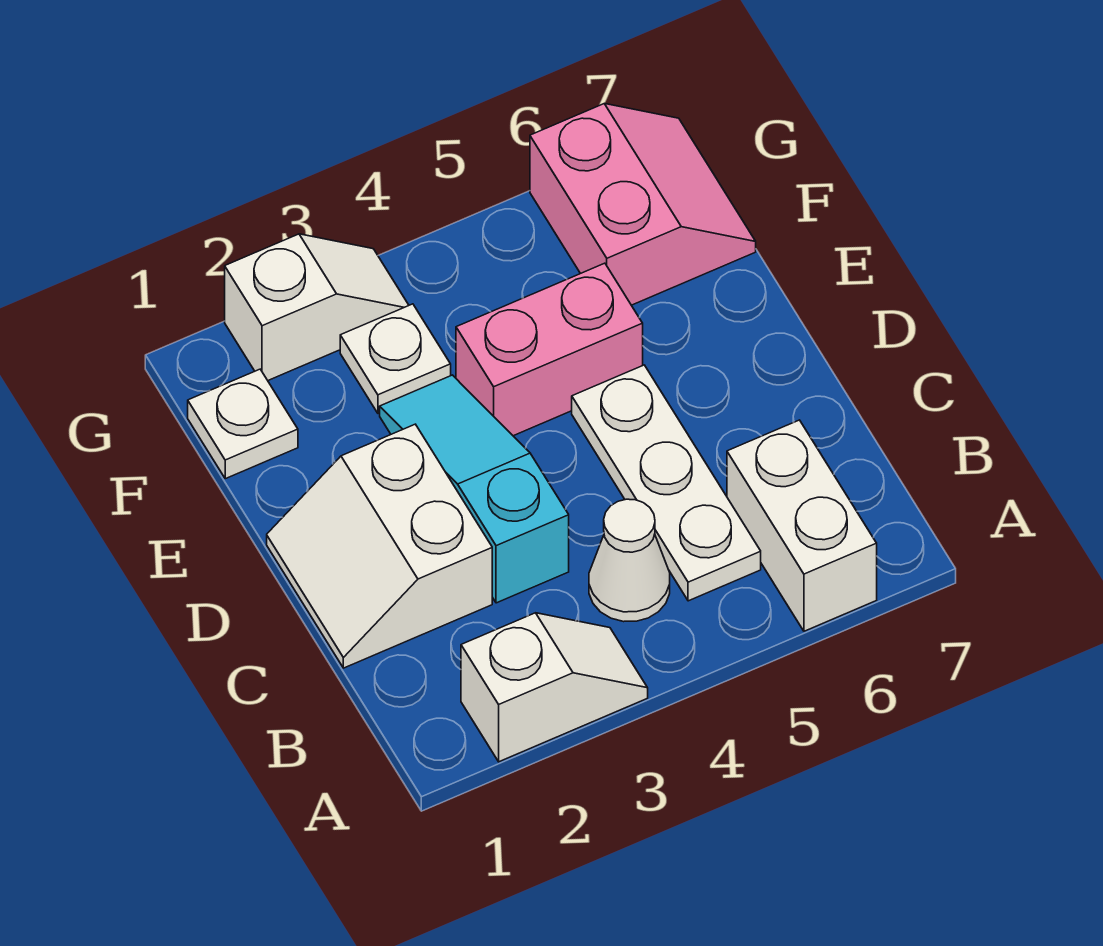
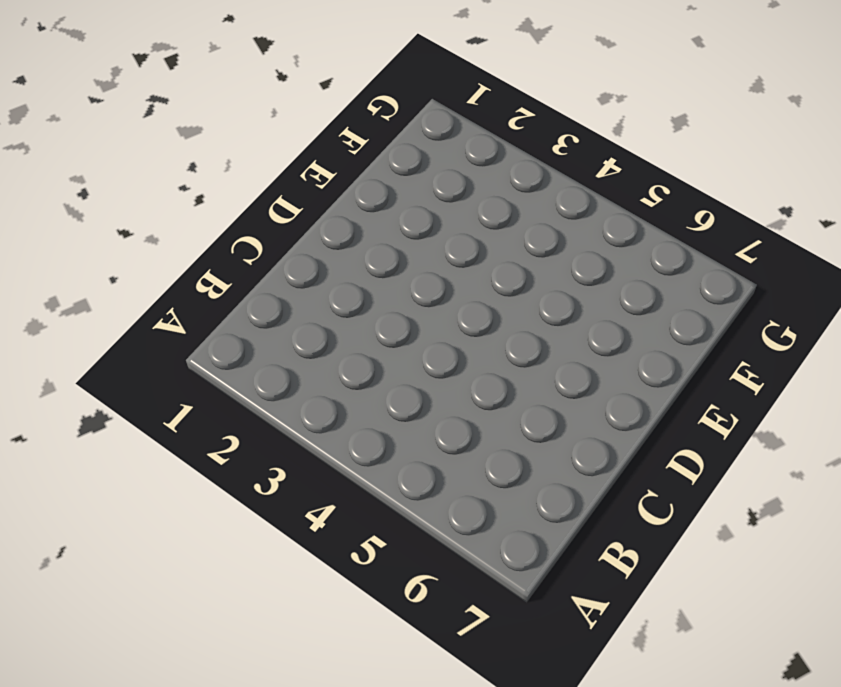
none -> white slope A2:A3 level 1 top 2
none -> white brick A6:B6 level 1

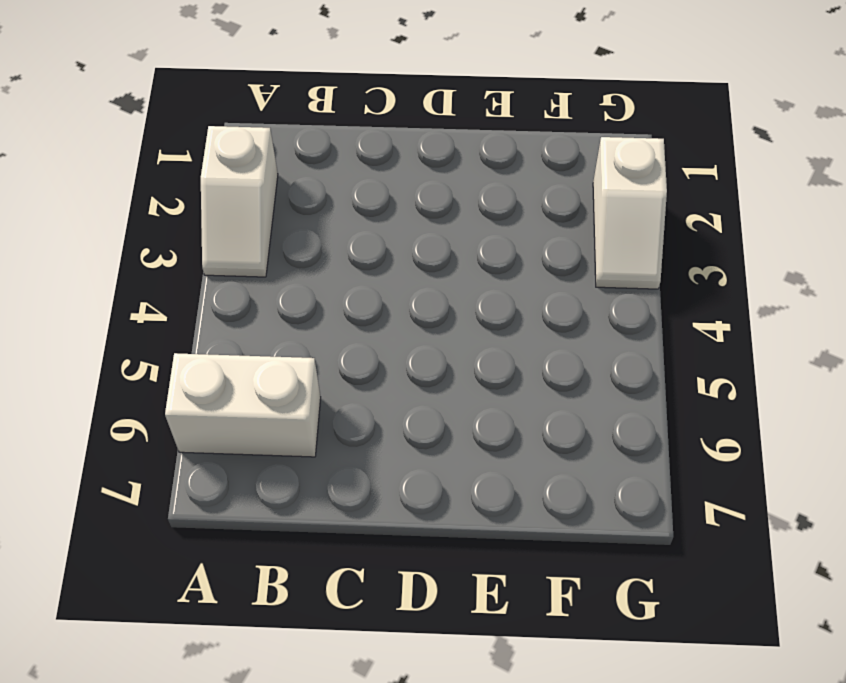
none -> white cone B4 level 1
none -> white plate B5:D5 level 1

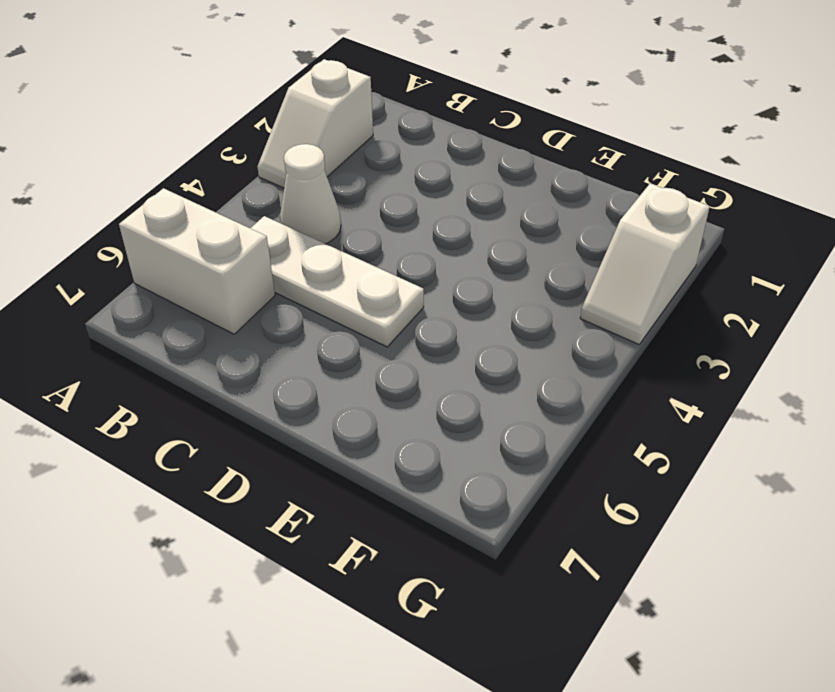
none -> white slope C1:D2 level 1 top 2
none -> cyan slope C3:E3 level 1 top C

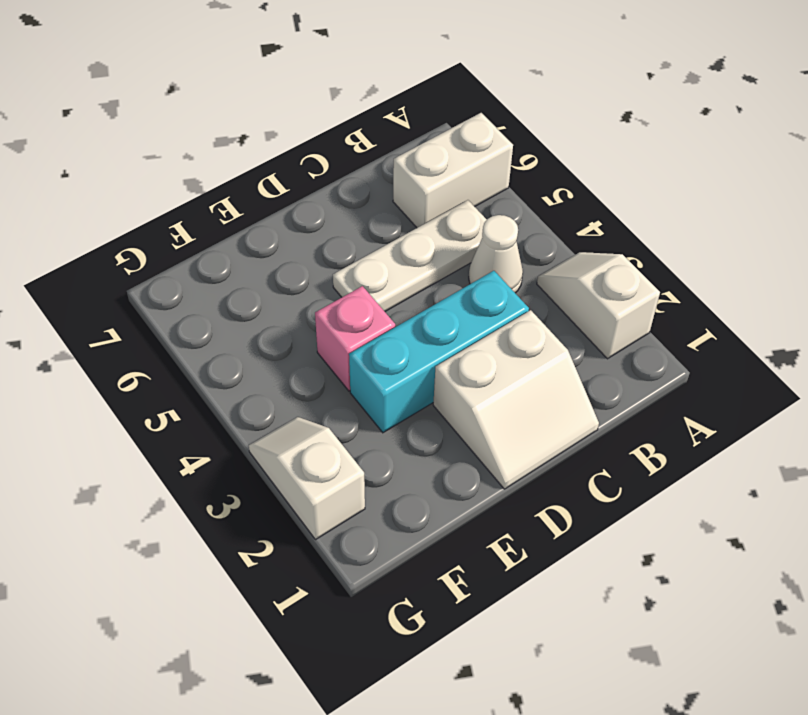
cyan brick C3:E3 level 1 -> cyan slope C3:E3 level 1 top C
pink brick E4 level 1 -> pink brick E4:E5 level 1
none -> white plate F1 level 1
none -> white plate F3 level 1

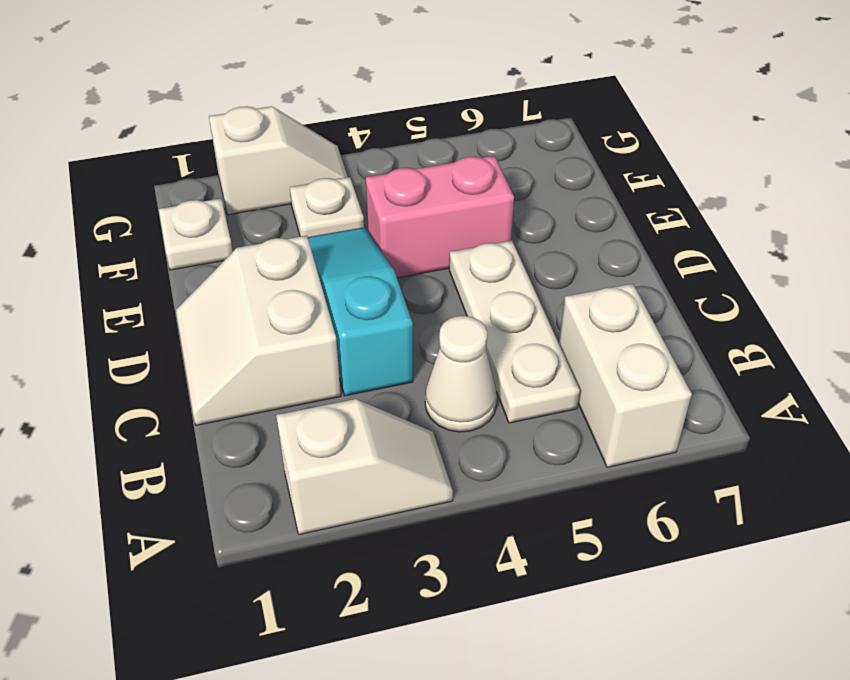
none -> pink slope F6:G7 level 1 top 6

